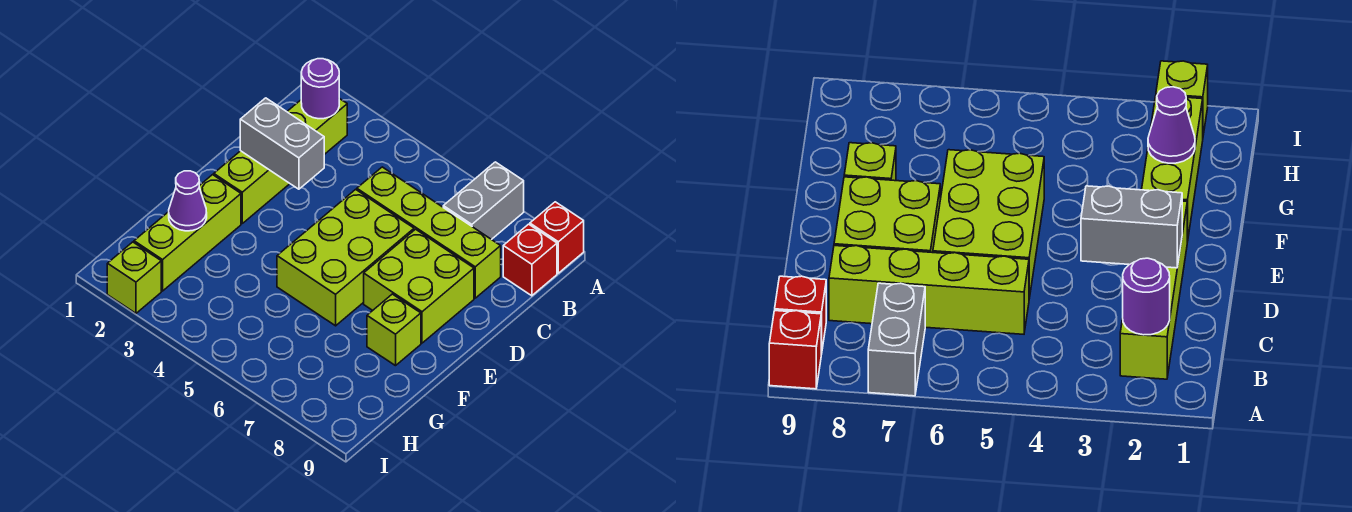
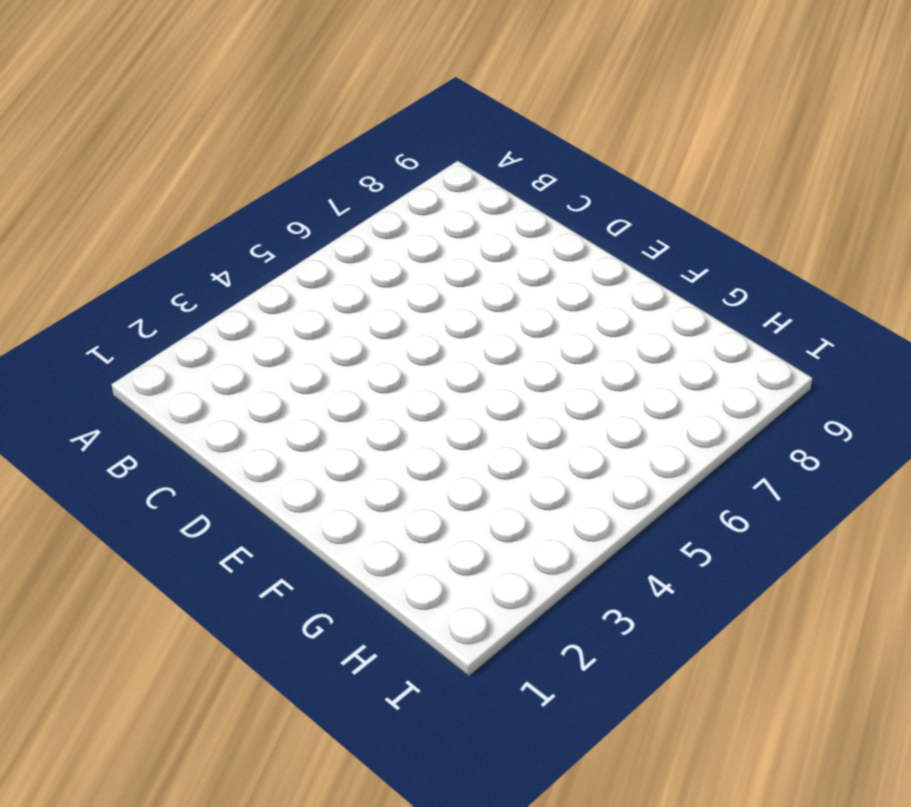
none -> grey brick A7:B7 level 1
none -> red brick A9 level 1
none -> lime brick B2:E2 level 1

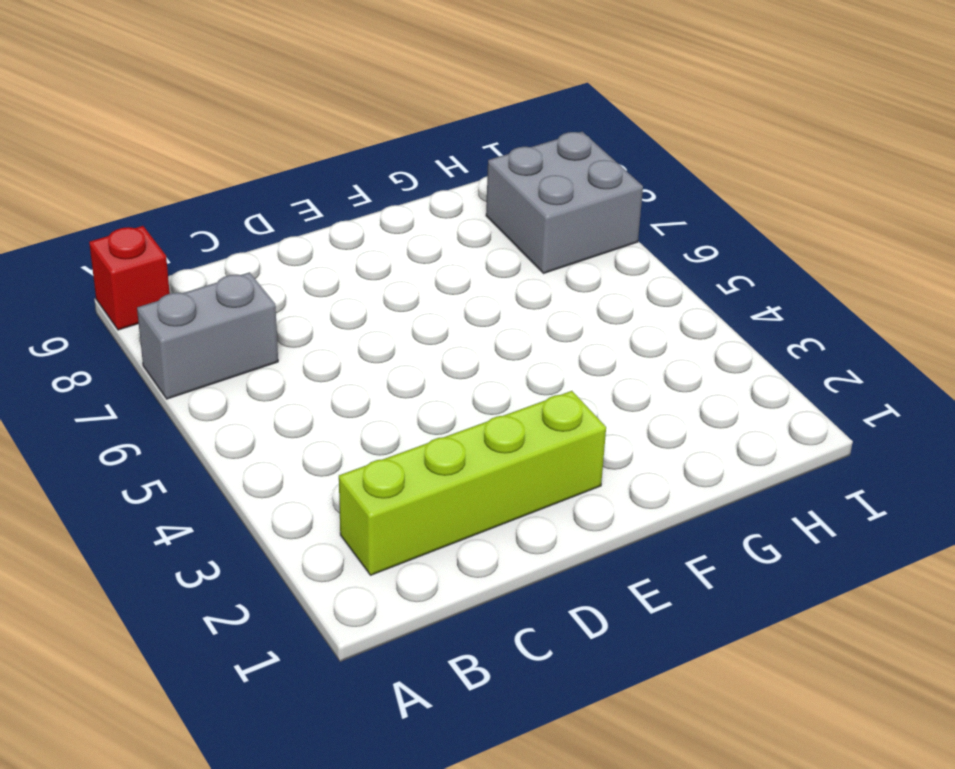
grey brick H7:I8 level 1 -> none
none -> red brick B9 level 1
none -> lime brick C5:C8 level 1
none -> lime brick D5:F6 level 1

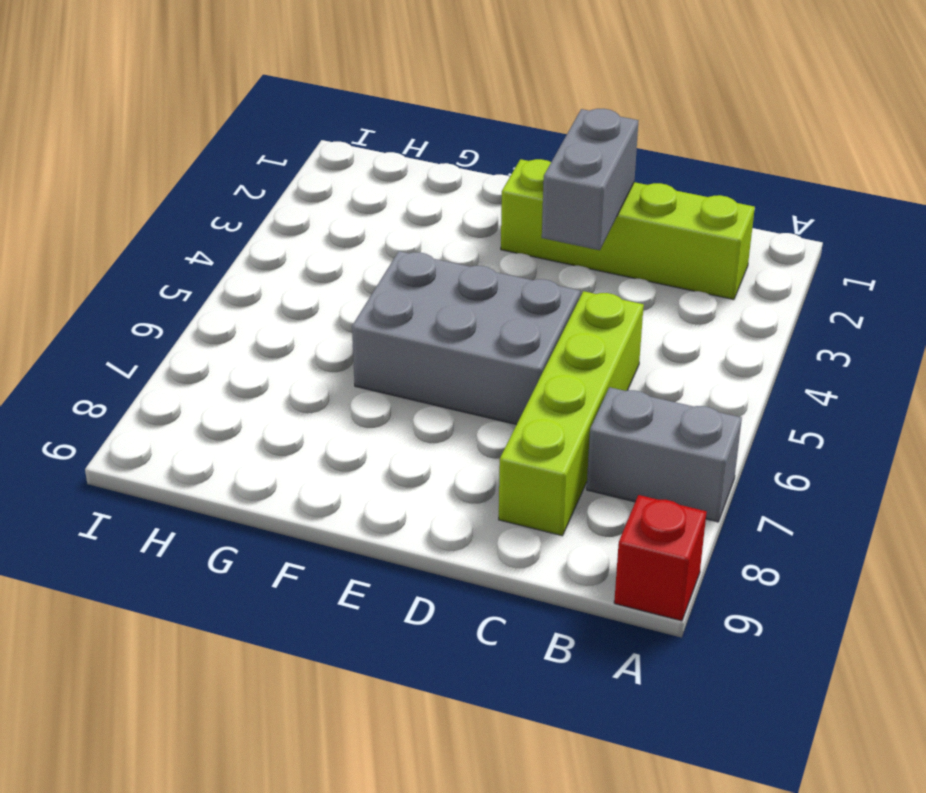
grey brick D5:F6 level 1 -> lime brick D5:F6 level 1
none -> red brick B9 level 1
none -> lime brick D7:E8 level 1
none -> lime brick F2:H2 level 1

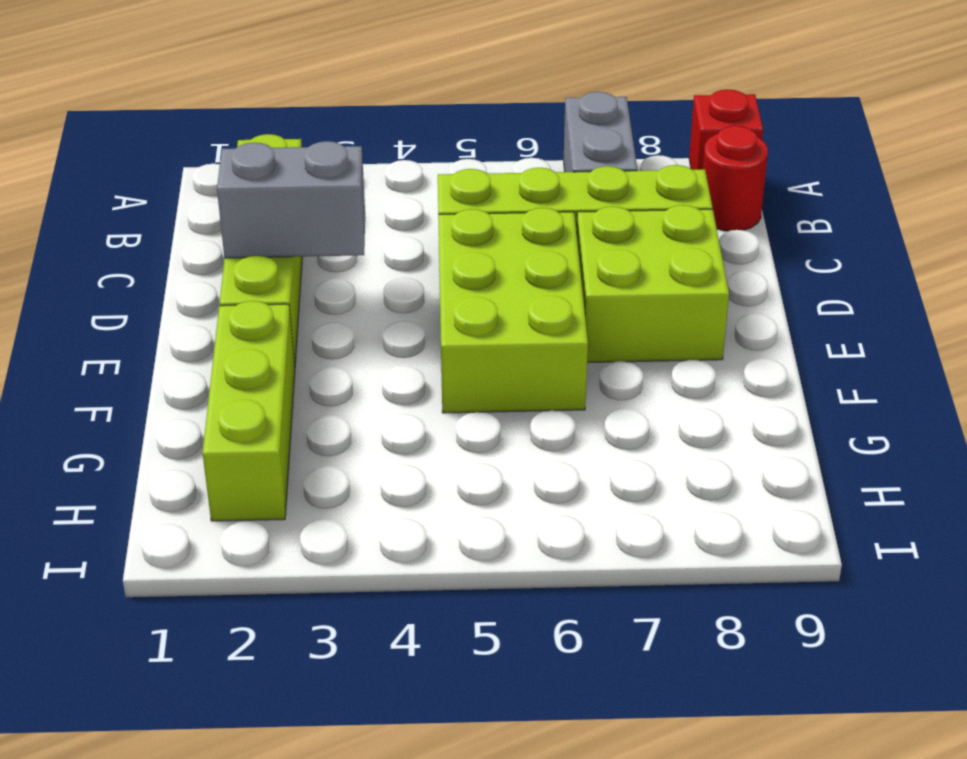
red round brick B9 level 1 -> red brick B9 level 1
none -> lime brick F8 level 1
none -> lime brick I2 level 1
none -> purple round brick B2 level 2

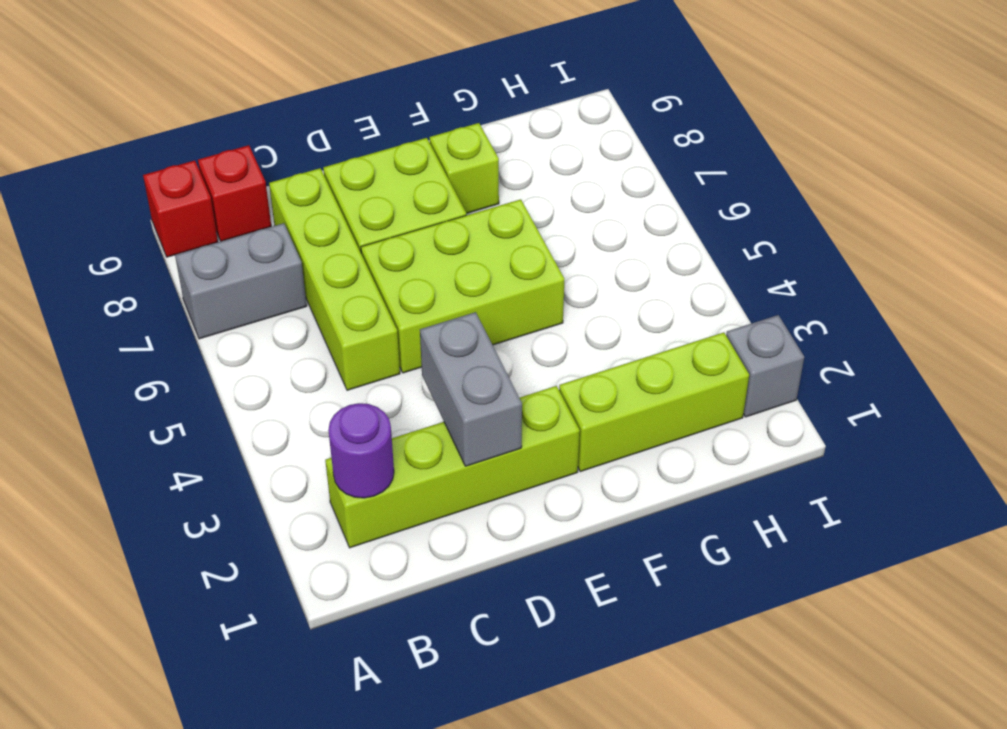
grey brick I2 level 1 -> lime brick I2 level 1
none -> purple cone G2 level 2

